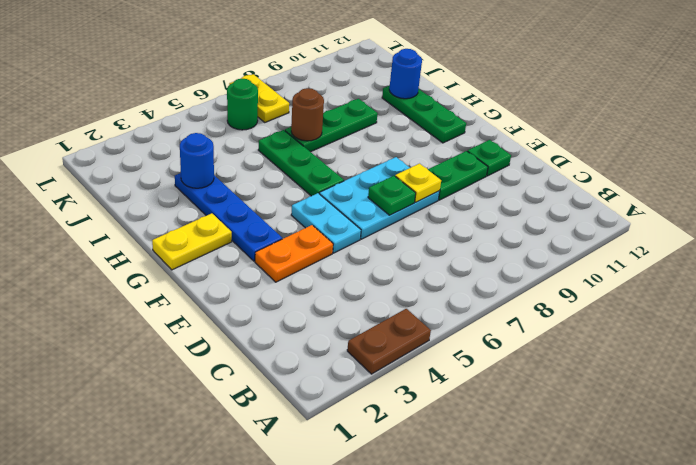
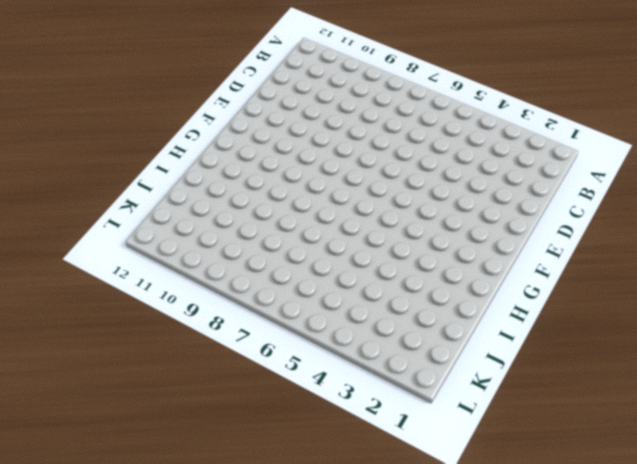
none -> brown plate A3:A4 level 1
none -> orange plate E3:E4 level 1
none -> cyan plate E5:F5 level 1

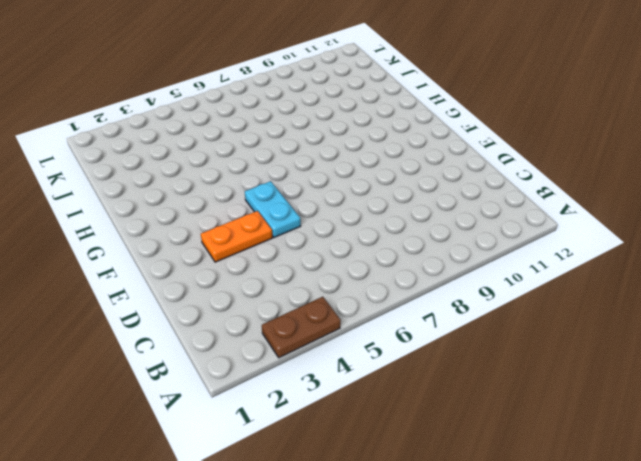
none -> cyan plate E6:F8 level 1
none -> green plate E9:E10 level 1
none -> green plate E11 level 1

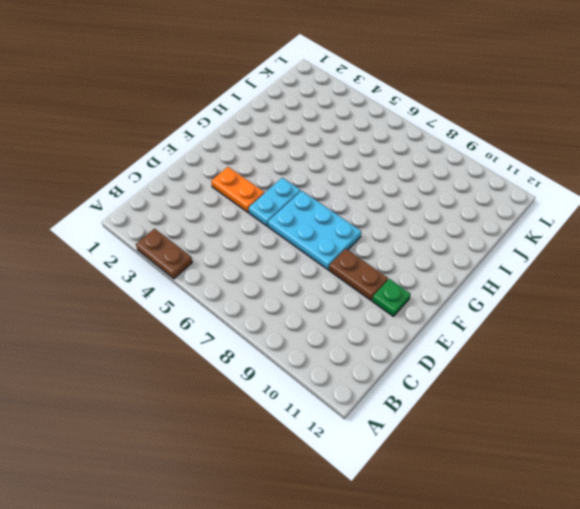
brown plate E9:E10 level 1 -> green plate E9:E10 level 1
none -> blue plate F3:I3 level 1
none -> yellow plate G1:G2 level 1
none -> green plate G6:I6 level 1

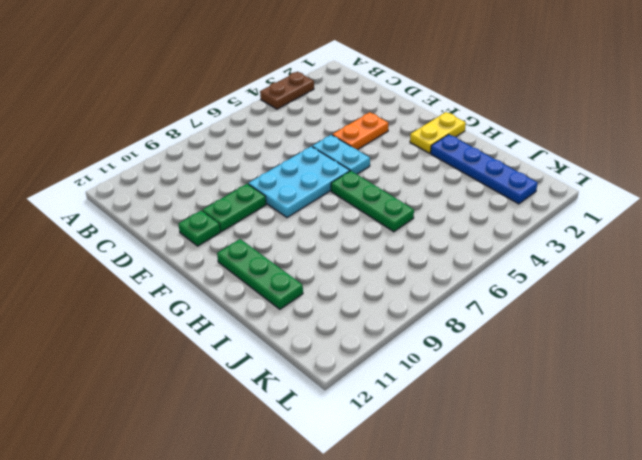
blue plate H2:K2 level 1 -> blue plate F3:I3 level 1
none -> green plate I7:I9 level 1
none -> green round brick K6 level 1
none -> yellow plate K7:L7 level 1

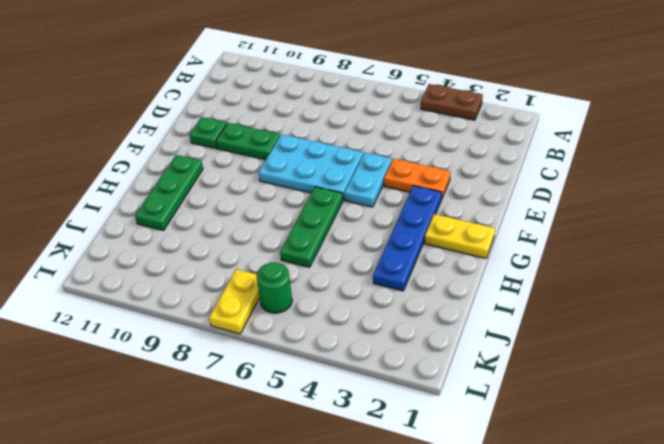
none -> green plate I7:I9 level 1
none -> green plate E7 level 2
none -> yellow plate E8 level 2

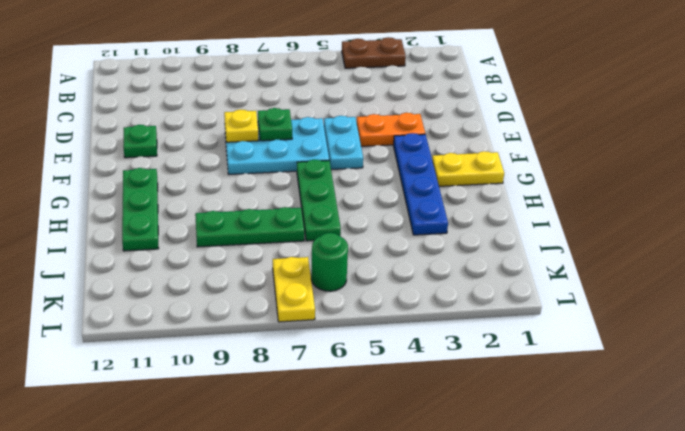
none -> green plate E9:E10 level 1
none -> blue round brick I3 level 2
none -> brown round brick I7 level 2

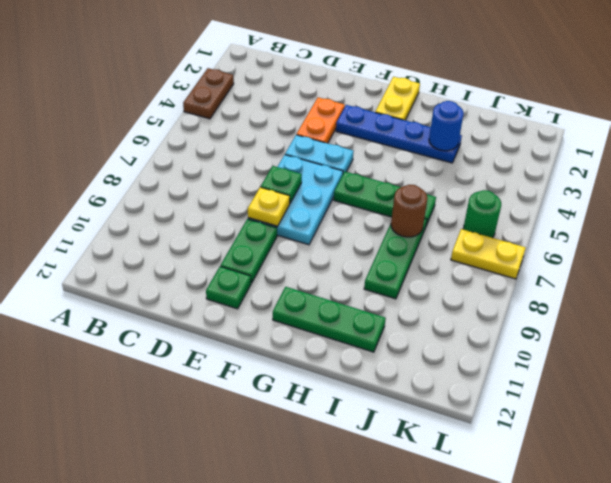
none -> blue round brick I11 level 2

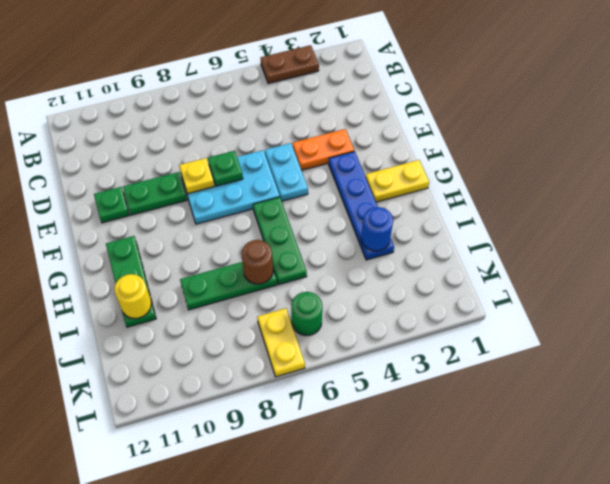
yellow round brick I11 level 2 -> blue round brick I11 level 2

